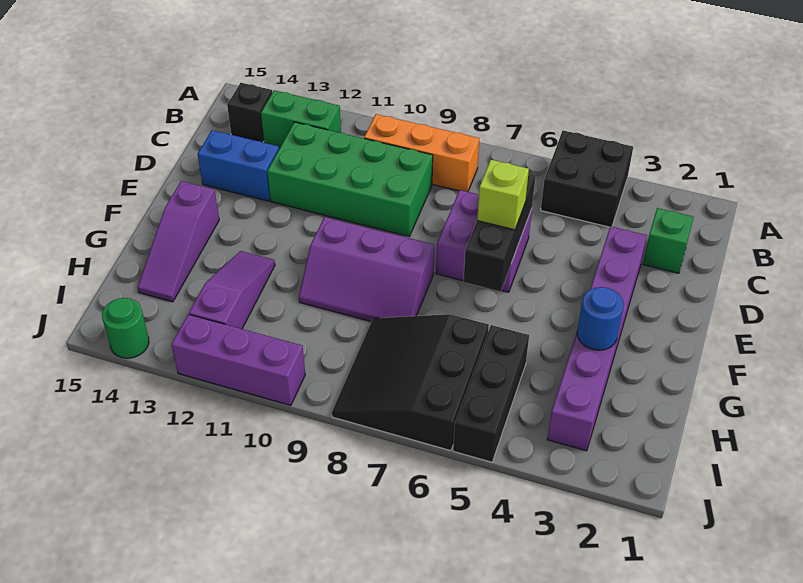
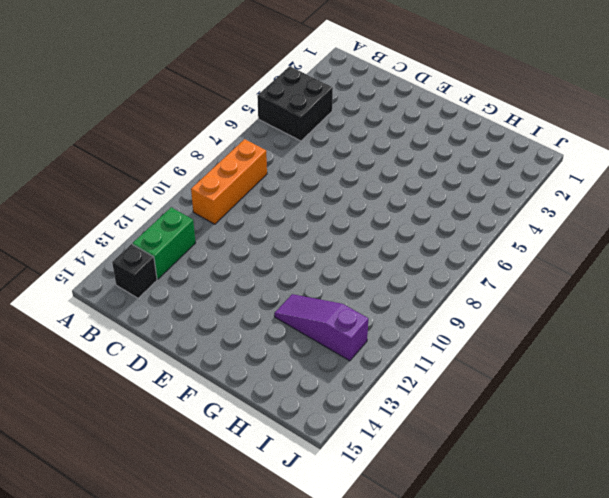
none -> green brick C2 level 1
none -> green brick C9:D12 level 1
none -> purple brick D3:I3 level 1

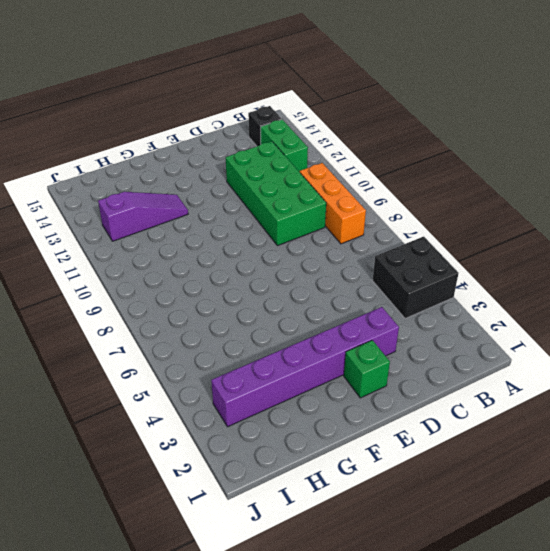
green brick E2 level 1 -> green brick C2 level 1
none -> purple brick D6:E7 level 1
none -> blue brick D13:D14 level 1
none -> purple slope F8:G10 level 1 top F

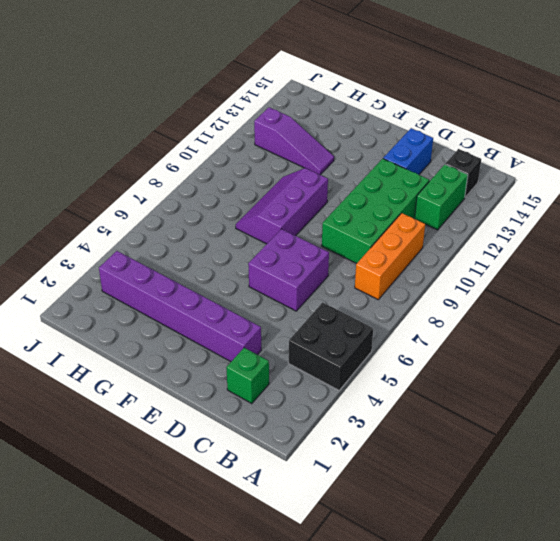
none -> purple slope F14:H14 level 1 top F
none -> black brick H5:J5 level 1
none -> black slope H6:J8 level 1 top 6

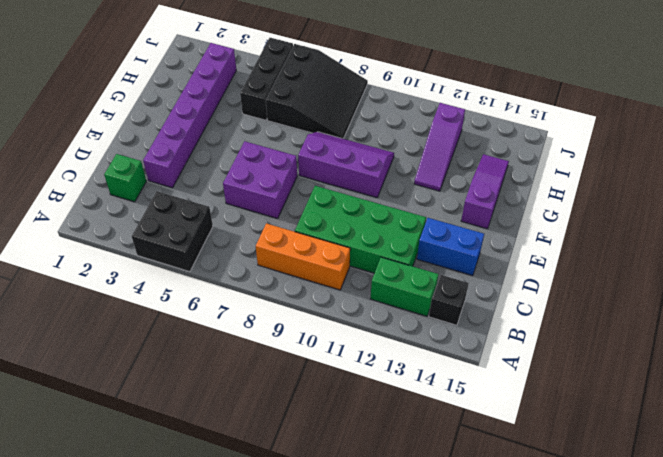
none -> purple brick J10:J12 level 1
none -> green round brick J14 level 1
none -> black brick D6:F6 level 2

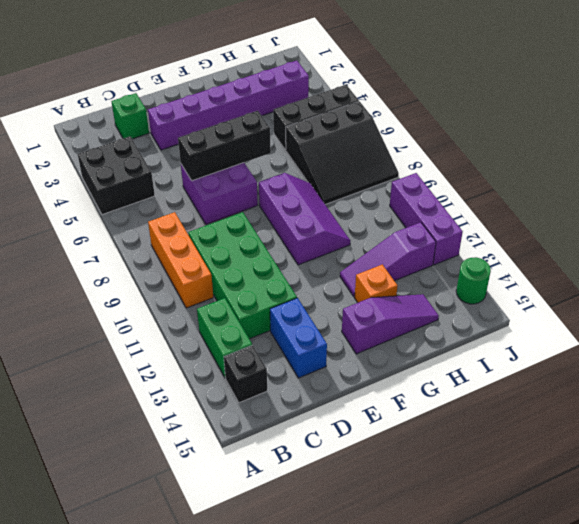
orange brick G13 level 1 -> none
none -> blue round brick G3 level 2
none -> lime brick E6 level 3

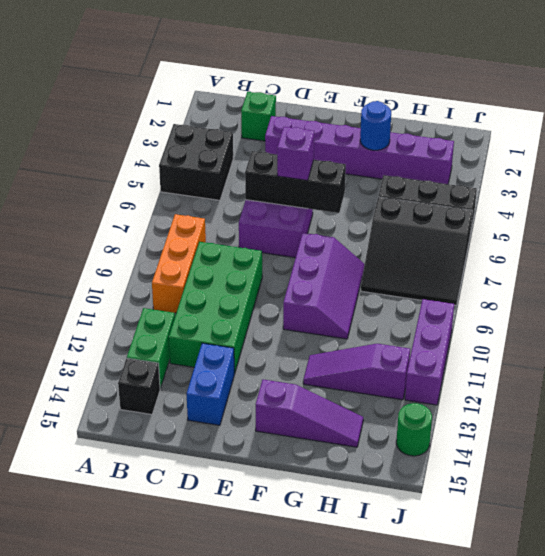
purple brick E6 level 3 -> lime brick E6 level 3

